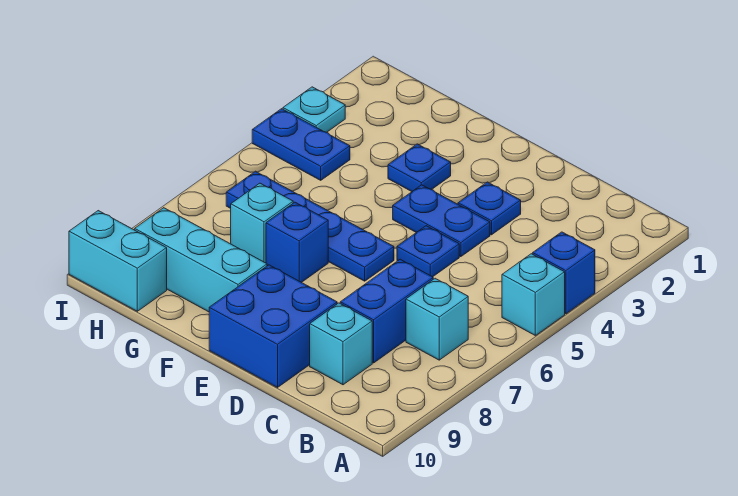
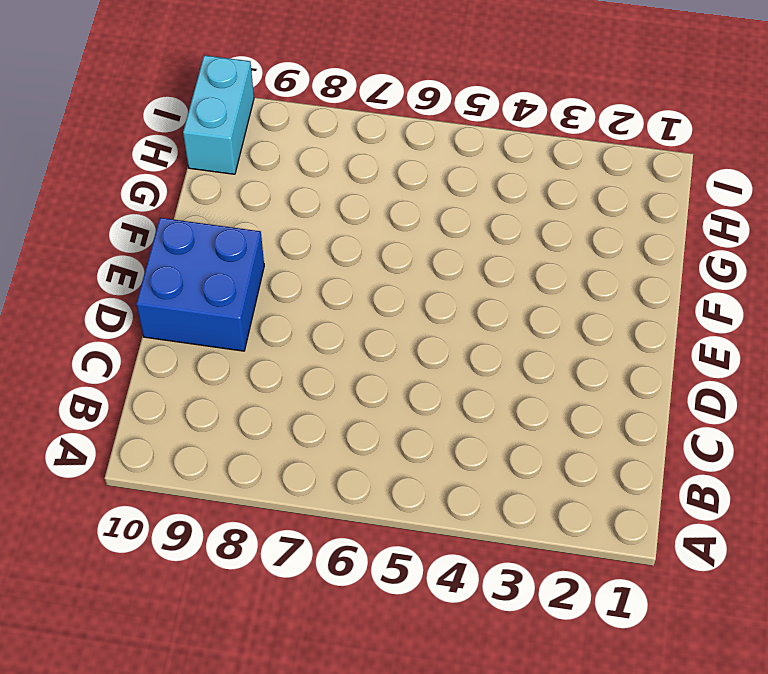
none -> blue brick A4 level 1
none -> cyan brick A5 level 1
none -> cyan brick B7 level 1

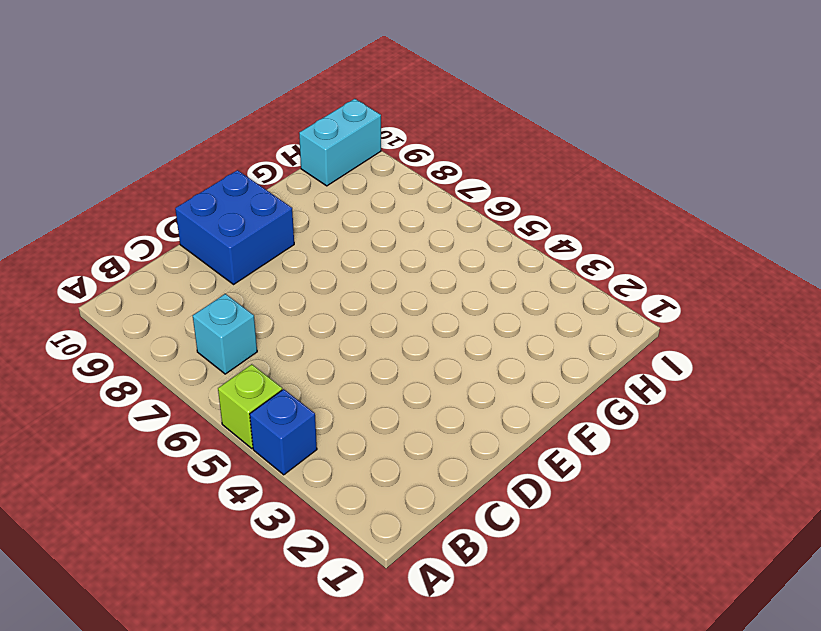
lime brick A5 level 1 -> cyan brick A5 level 1
none -> blue brick C7:C8 level 1
none -> cyan brick C9 level 1
none -> blue plate D3 level 1

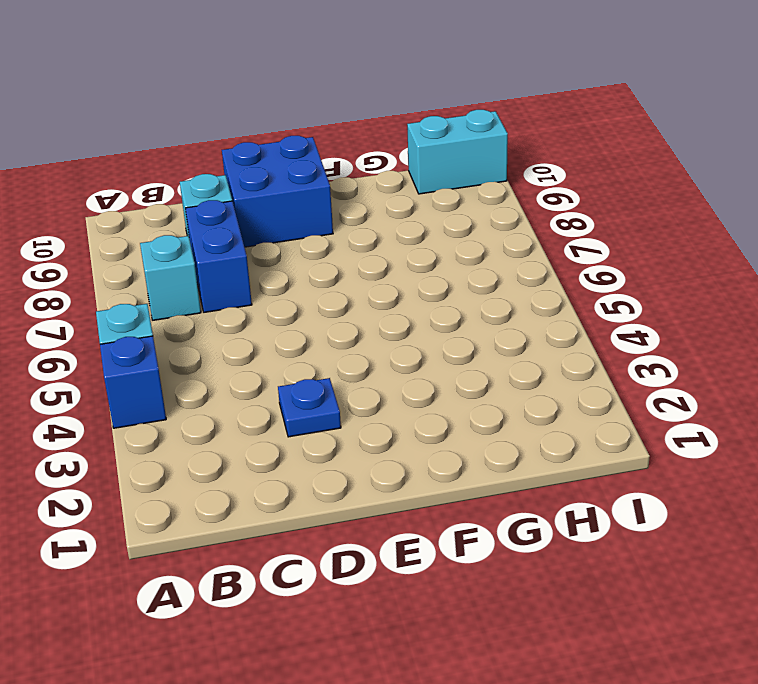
none -> blue plate D4:E4 level 1
none -> blue plate D5 level 1
none -> blue plate E6:H6 level 1

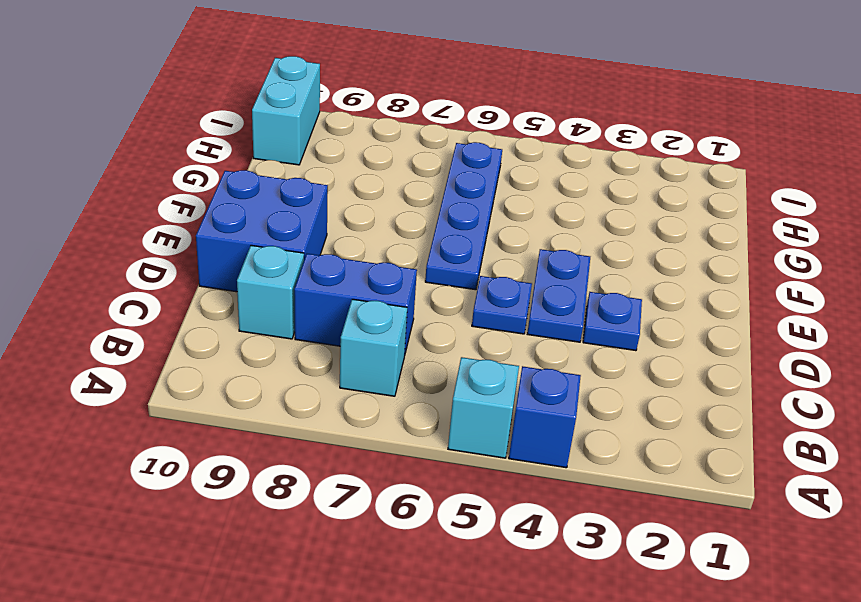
none -> blue plate F3 level 1
none -> blue brick F7 level 1
none -> cyan brick F9:H9 level 1

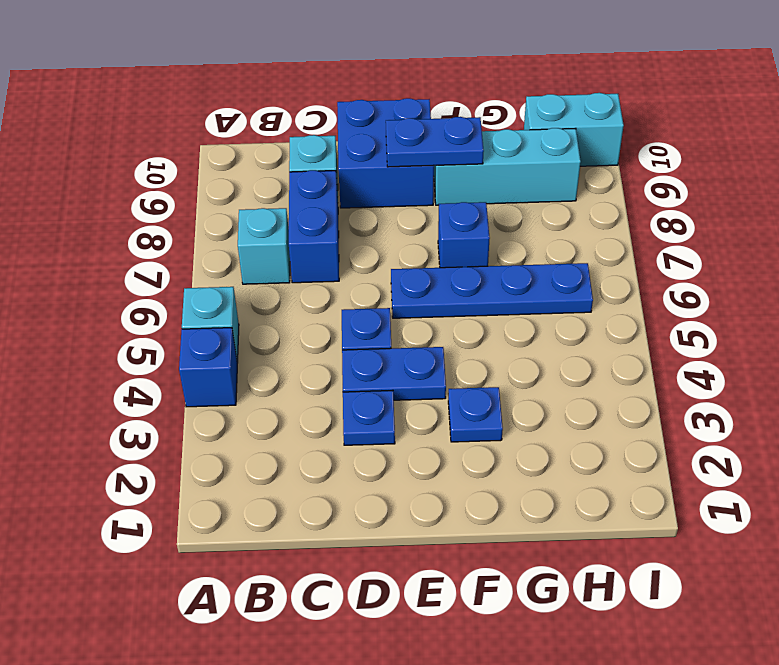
blue plate E9:F9 level 2 -> blue plate H4:I4 level 1
none -> cyan brick G7 level 1
none -> cyan plate I3 level 1

